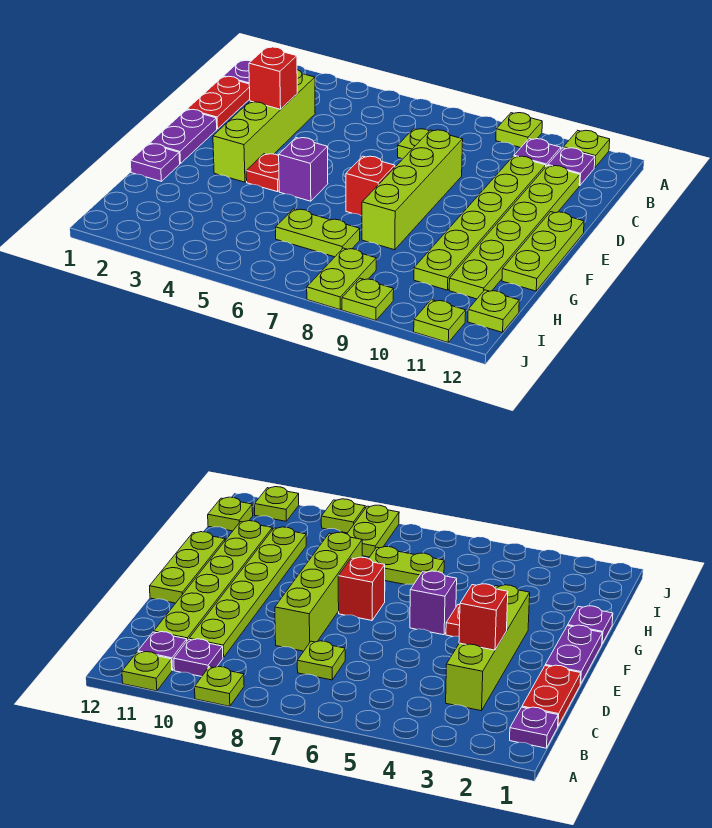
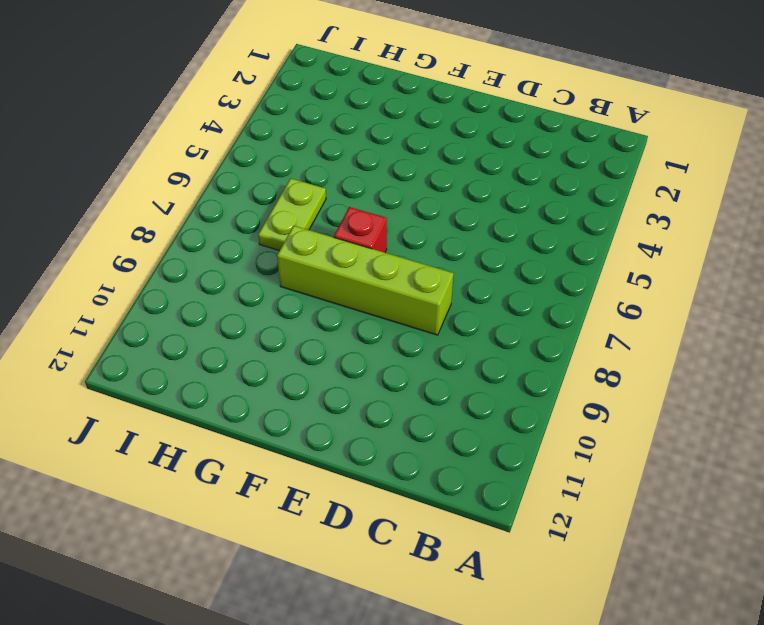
none -> lime plate A9 level 1
none -> lime plate A11 level 1
none -> purple plate B1 level 1

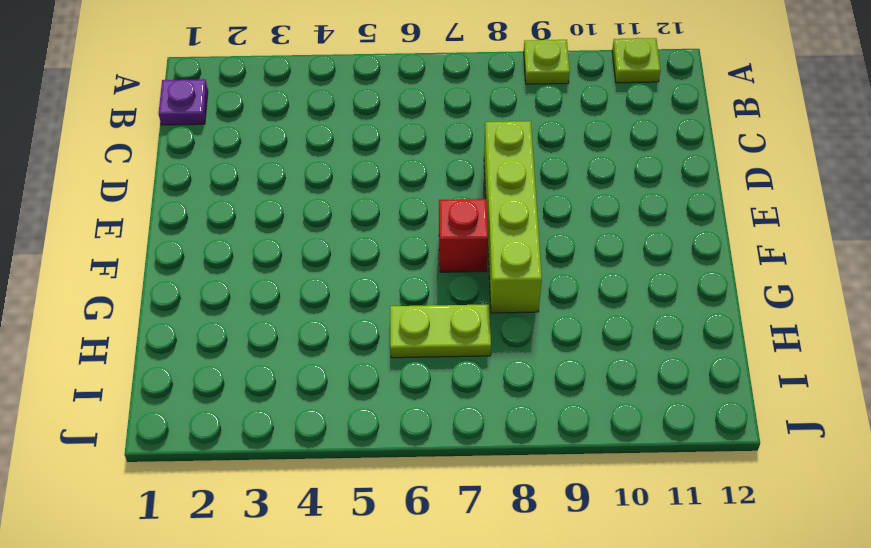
none -> purple plate B10 level 1
none -> purple plate B11 level 1
none -> red plate C1:D1 level 1

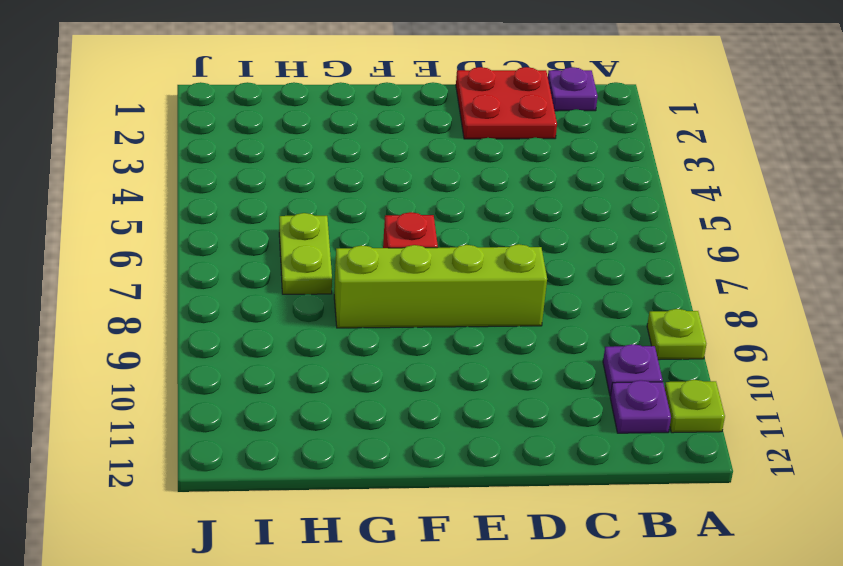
red plate C1:D2 level 1 -> red plate C1:D1 level 1
none -> lime brick C3:F3 level 1
none -> lime plate C7 level 1
none -> lime plate C10:H10 level 1

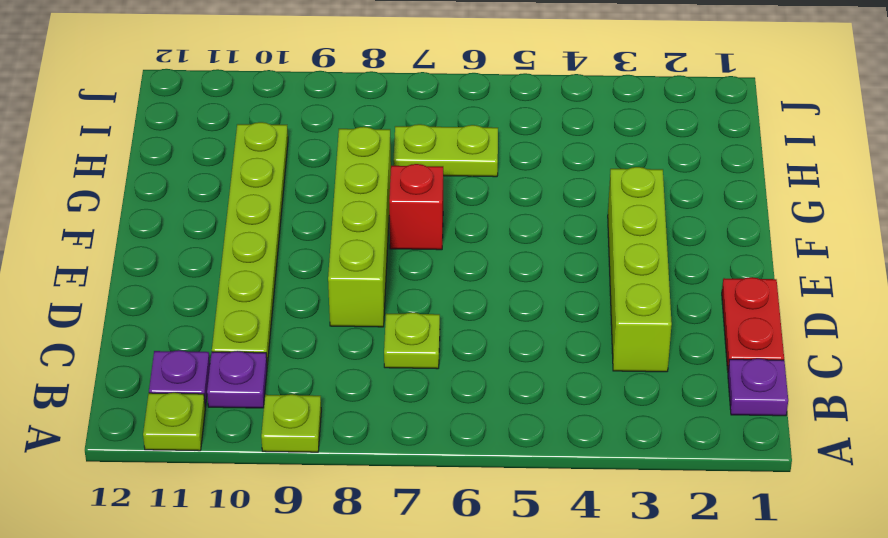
none -> lime plate C11:H11 level 1
none -> purple plate E1:F1 level 1
none -> lime plate E12:G12 level 1

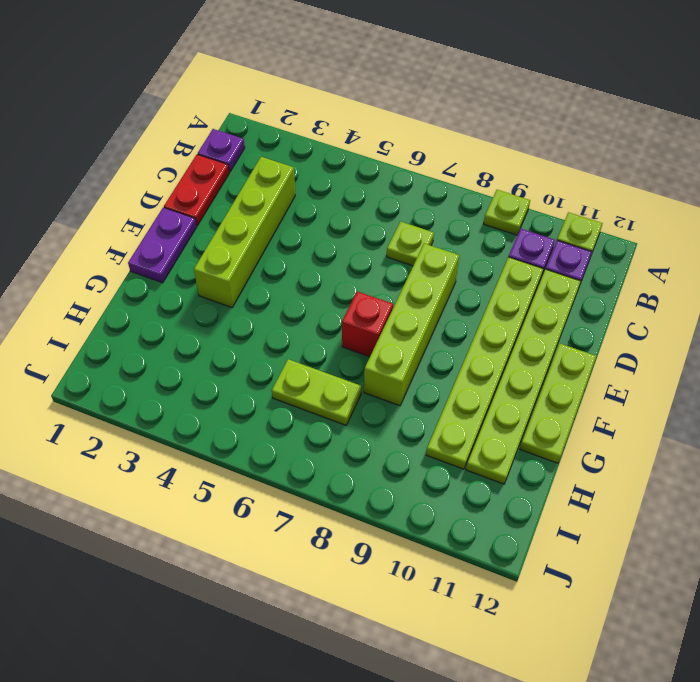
none -> red plate F4 level 1
none -> purple brick F5 level 1
none -> purple plate G1 level 1

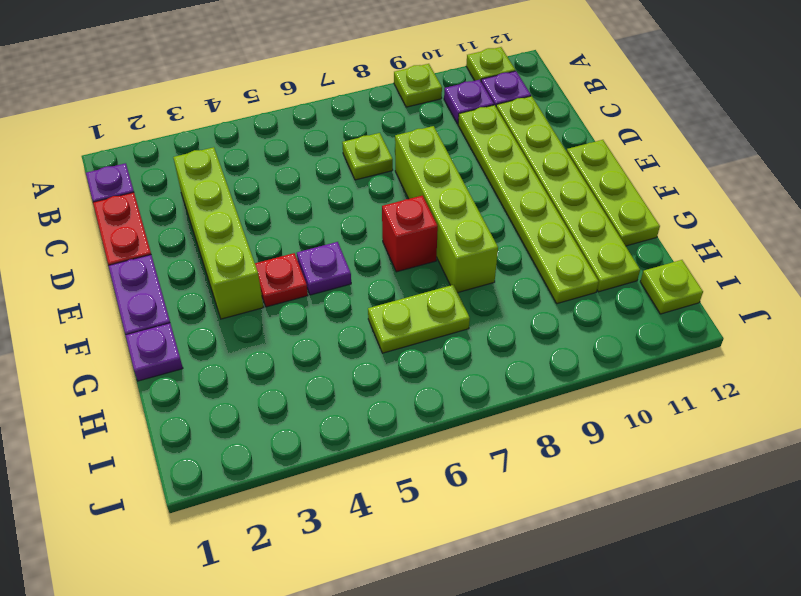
purple plate F5 level 1 -> purple brick F5 level 1
none -> lime plate I8:J8 level 1
none -> lime plate J9 level 1
none -> lime plate J11 level 1

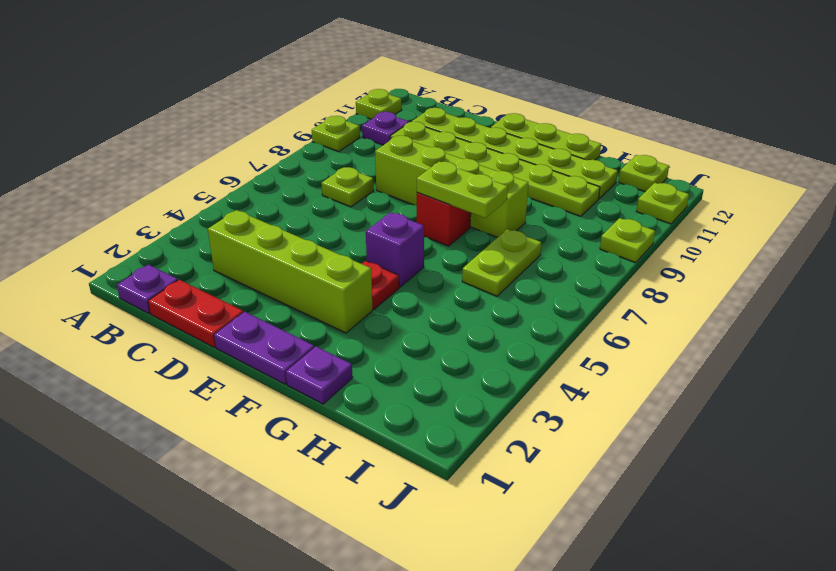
lime plate F7:G7 level 2 -> lime plate I8:J8 level 1
none -> purple plate B11 level 1
none -> red brick D3 level 2

